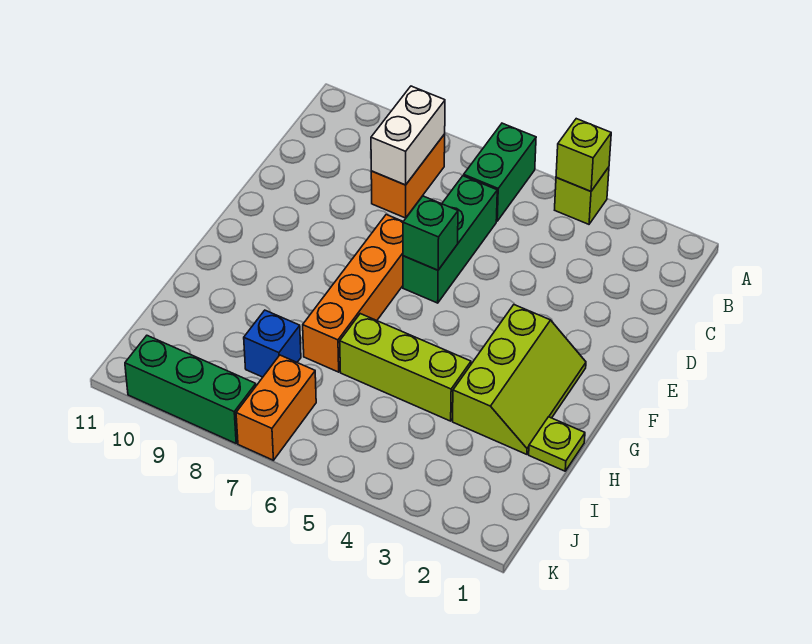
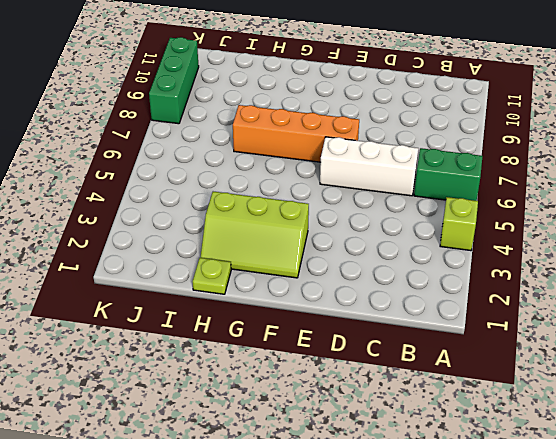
white brick C6:E6 level 1 -> green brick C6:E6 level 1
none -> orange brick B8:C8 level 1
none -> lime brick H4:H6 level 1
none -> blue brick I8 level 1

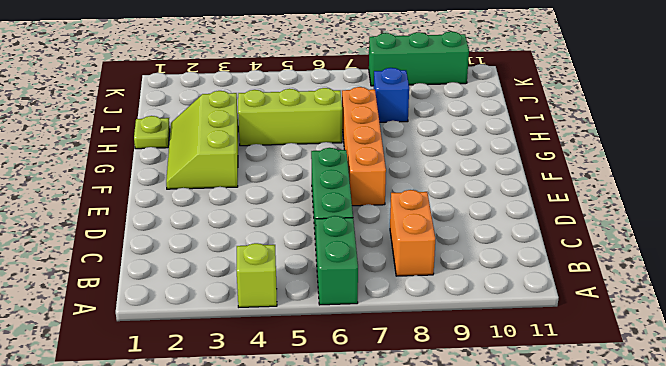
none -> orange brick J7:K7 level 1
none -> lime brick A4 level 2
none -> white brick B8:C8 level 2

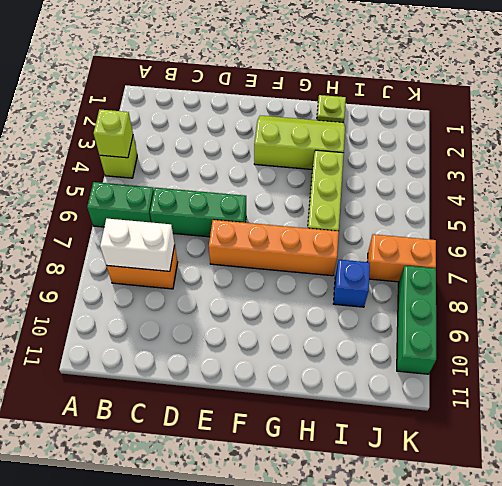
none -> green brick E6 level 2

